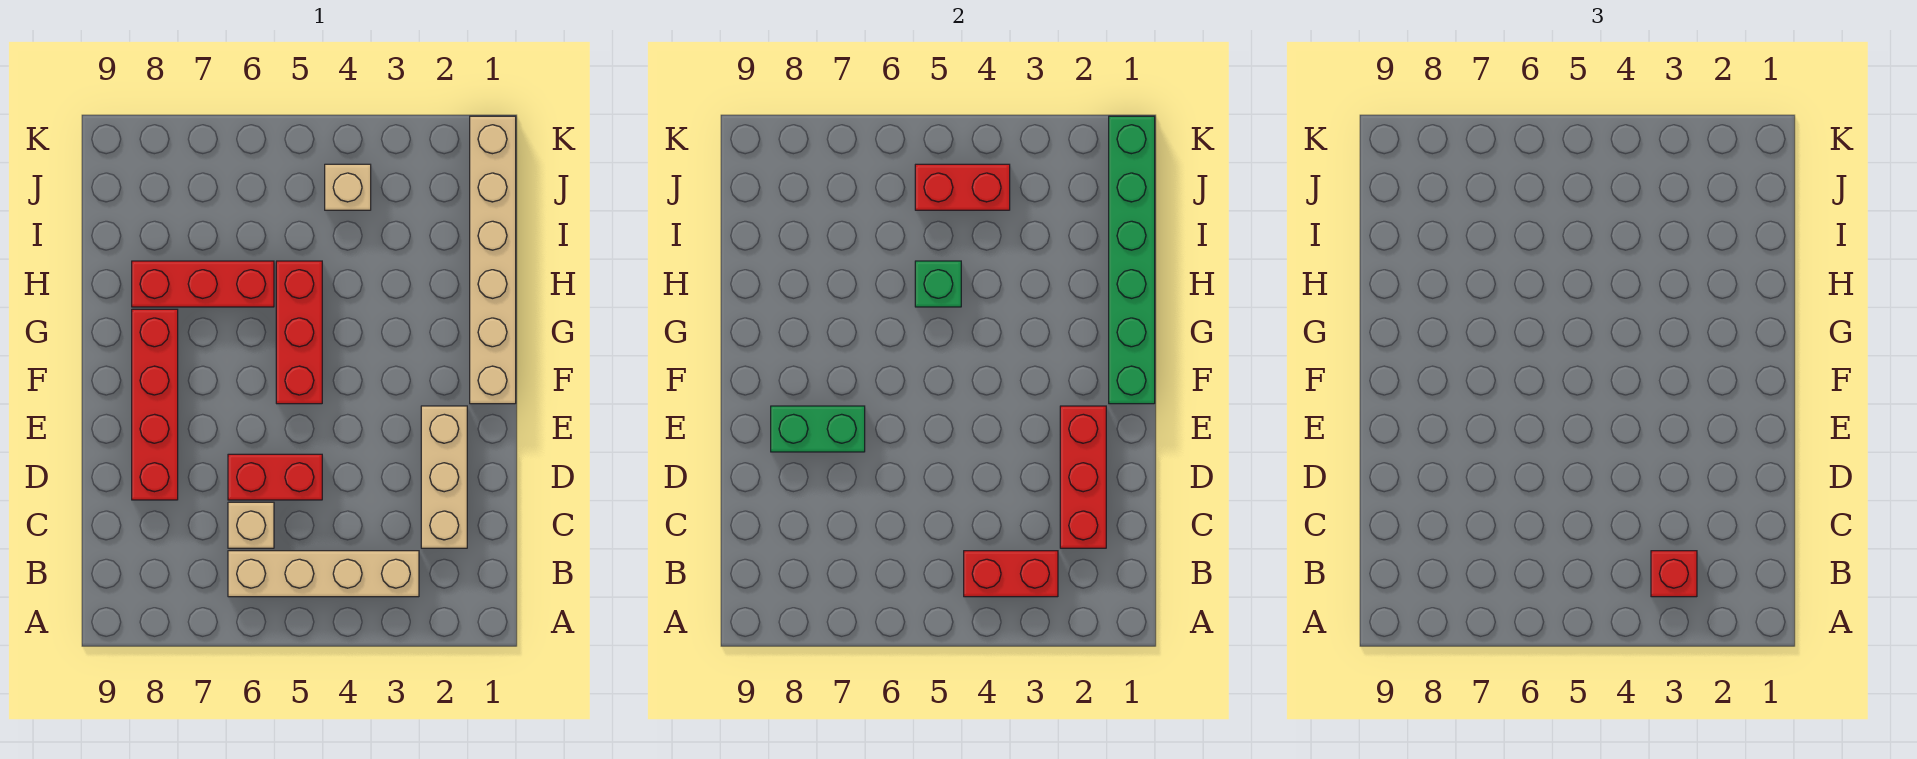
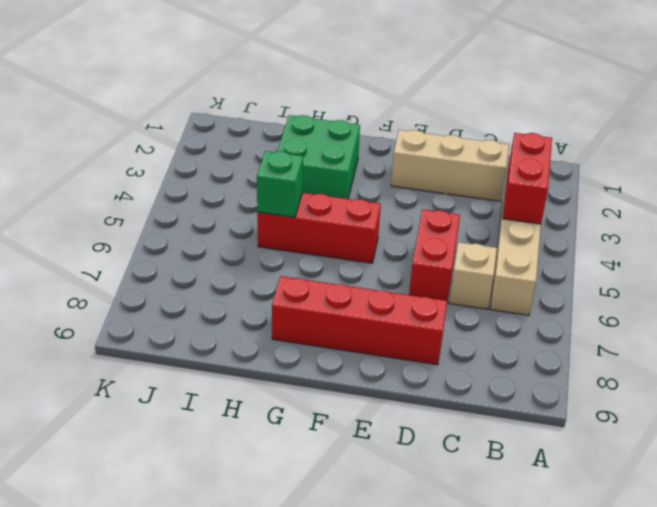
green brick G2:H3 level 1 -> none
none -> tan brick F1:K1 level 1
none -> red brick H6:H8 level 1
none -> tan brick J4 level 1

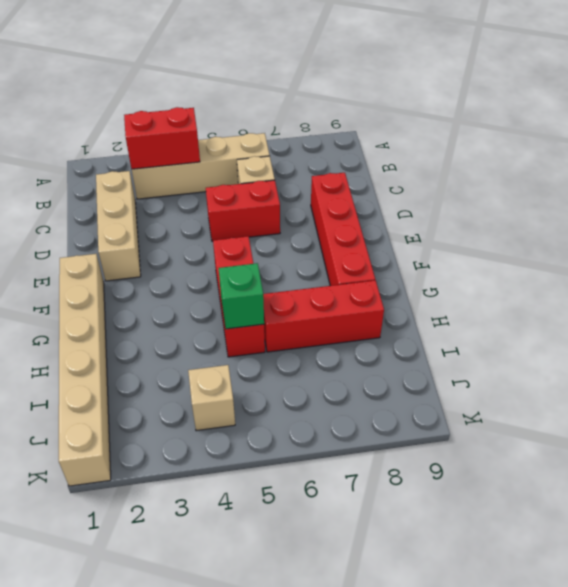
none -> red brick C2:E2 level 2
none -> green brick E7:E8 level 2
none -> green brick F1:K1 level 2

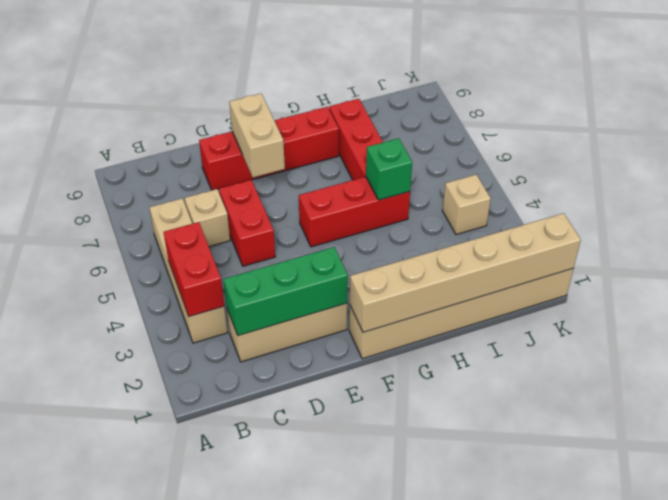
green brick C2:E2 level 2 -> red brick C2:E2 level 2
tan brick E7:E8 level 2 -> green brick E7:E8 level 2
tan brick F1:K1 level 2 -> green brick F1:K1 level 2
none -> red brick J4:J5 level 2
none -> red brick B3 level 3

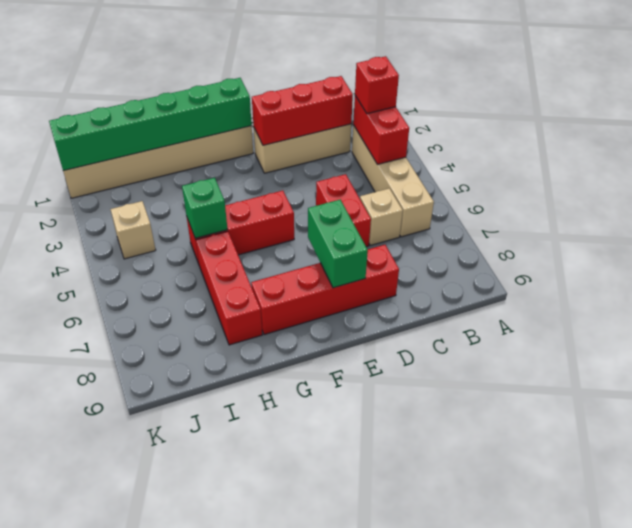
none -> red brick J4:J5 level 2

